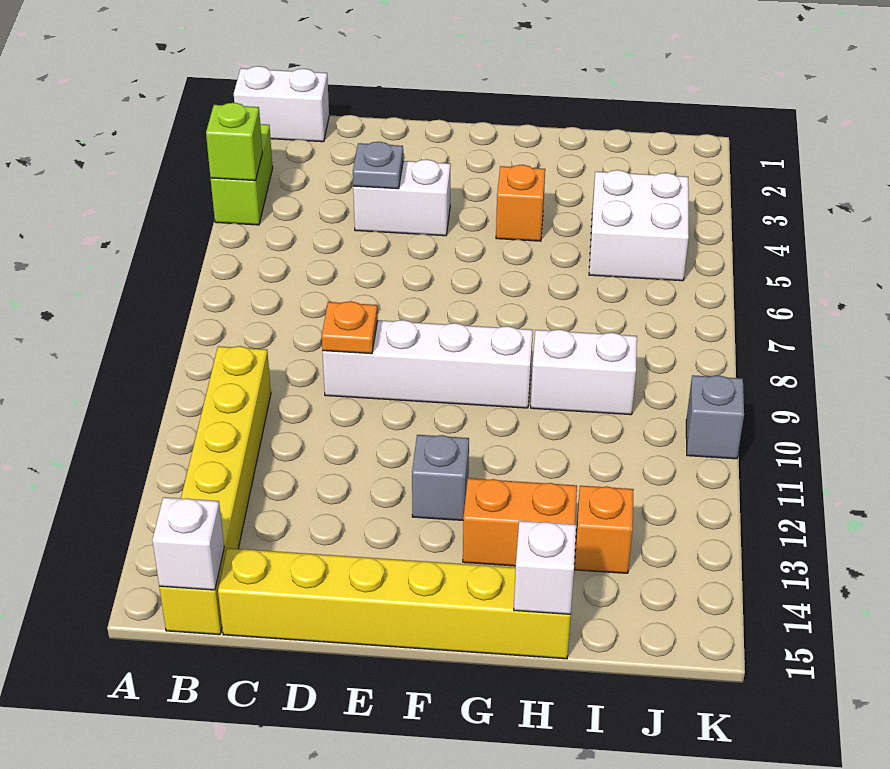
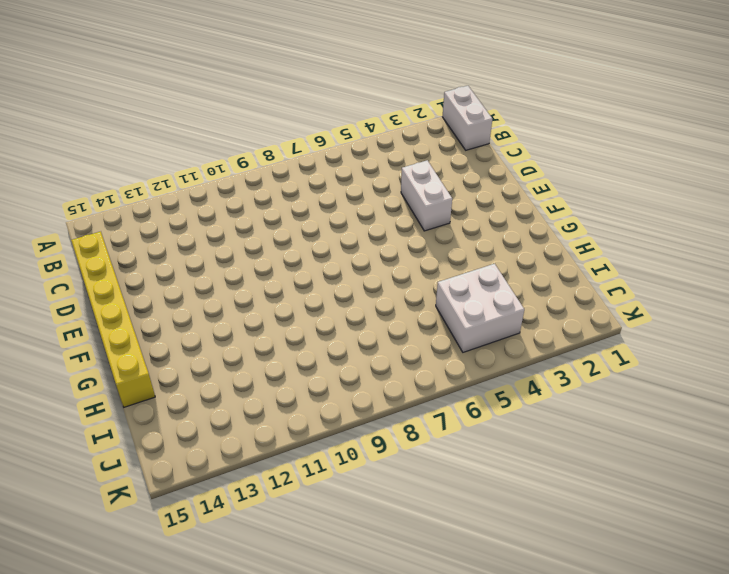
none -> lime brick A3:A4 level 1
none -> yellow brick B10:B15 level 1
none -> white brick D9:G9 level 1

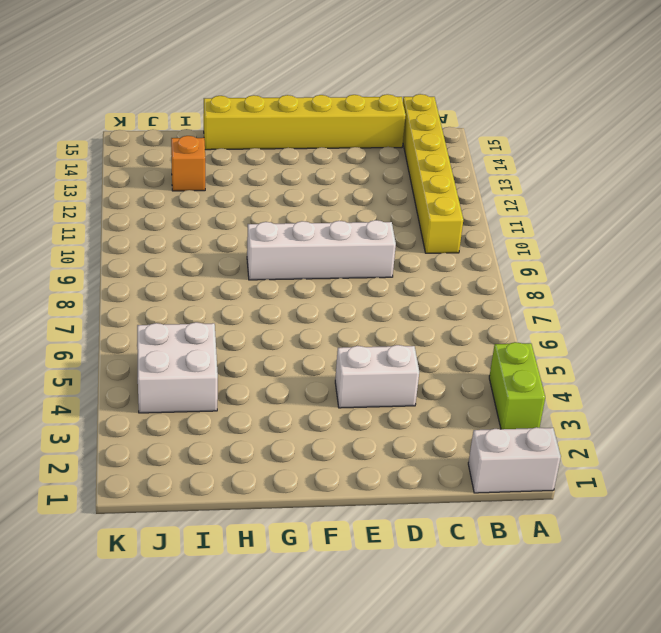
none -> grey brick F12 level 1
none -> orange brick G4 level 1
none -> orange brick G13:H13 level 1

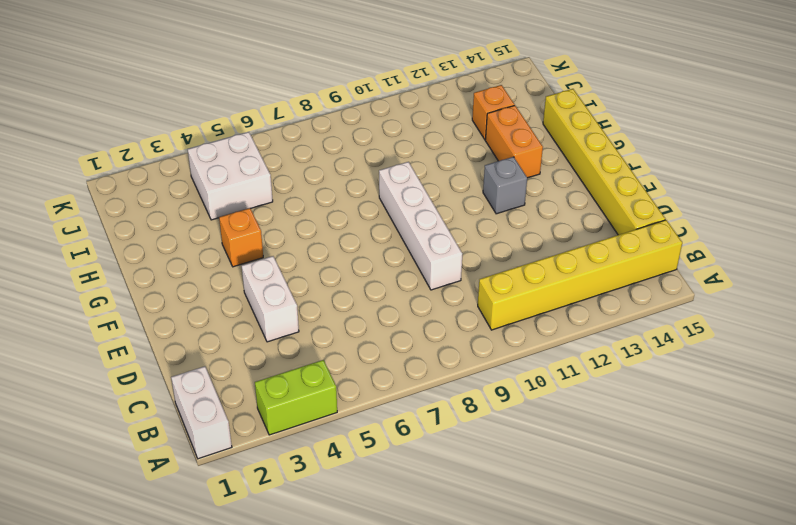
none -> white brick H9:I9 level 1
none -> grey brick K10 level 1
none -> lime brick A4 level 2

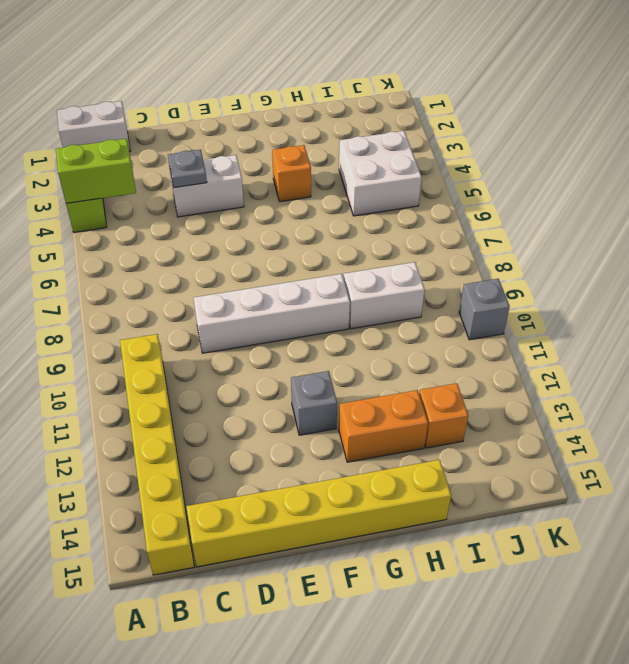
lime brick A4:B4 level 2 -> lime brick A4 level 2
none -> white brick B15 level 2
none -> orange plate D9 level 2
none -> white brick H15 level 2

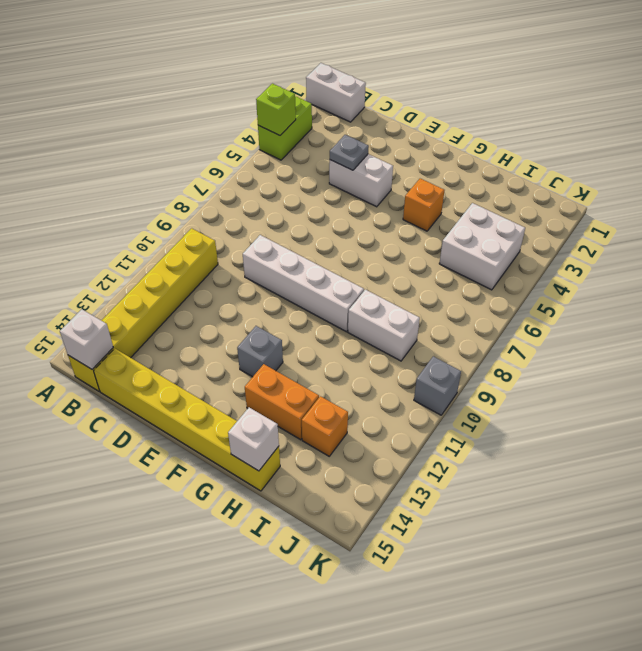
none -> orange plate D9 level 2

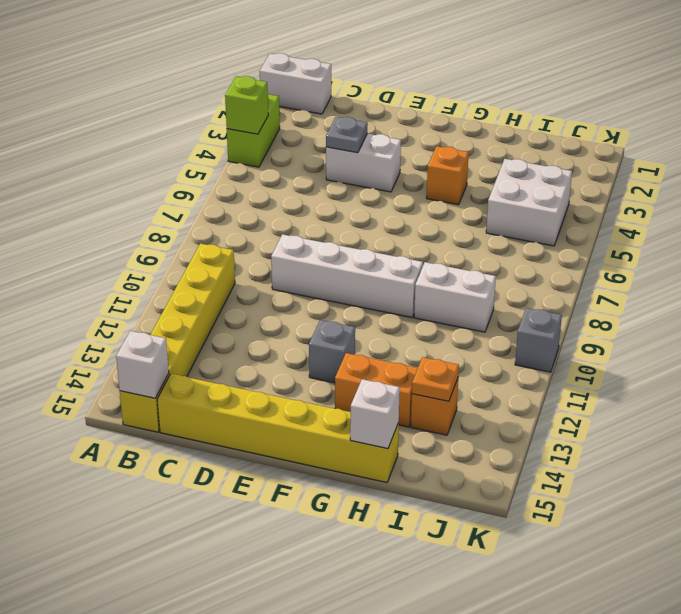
orange plate I13 level 2 -> orange plate D9 level 2

